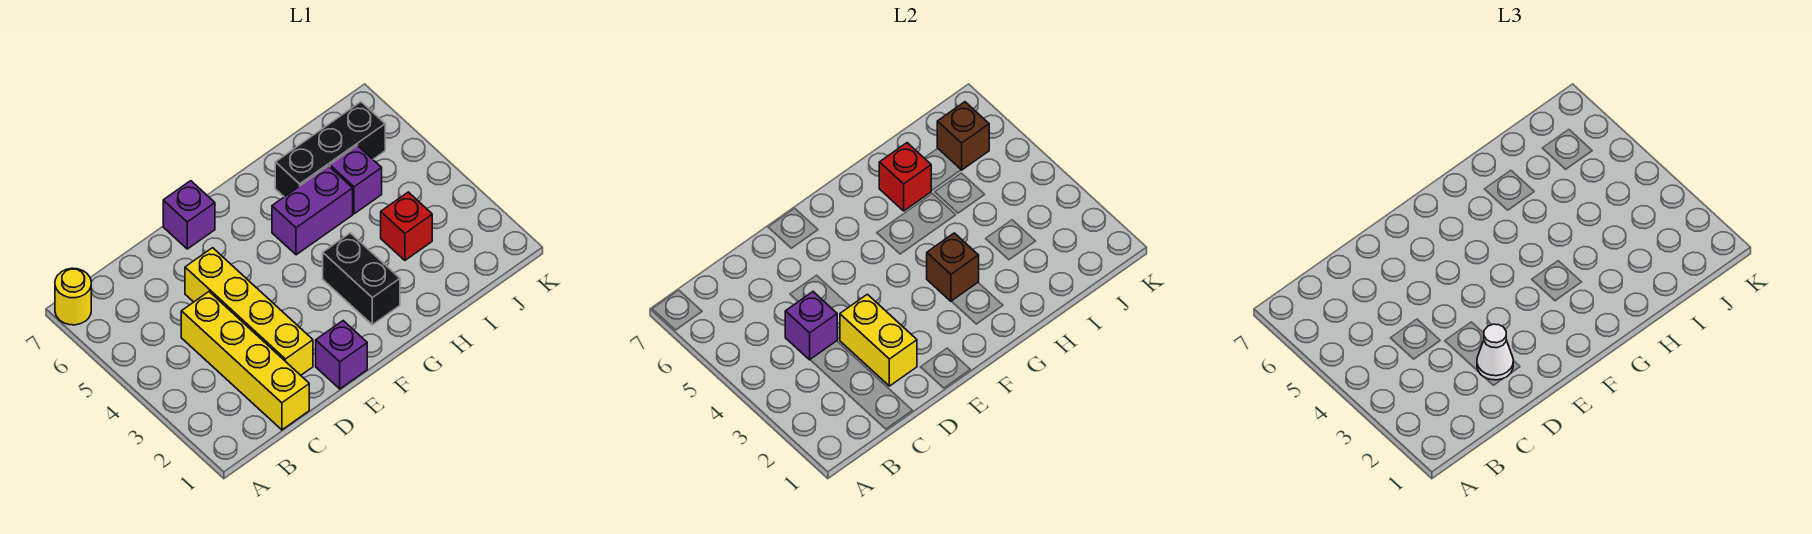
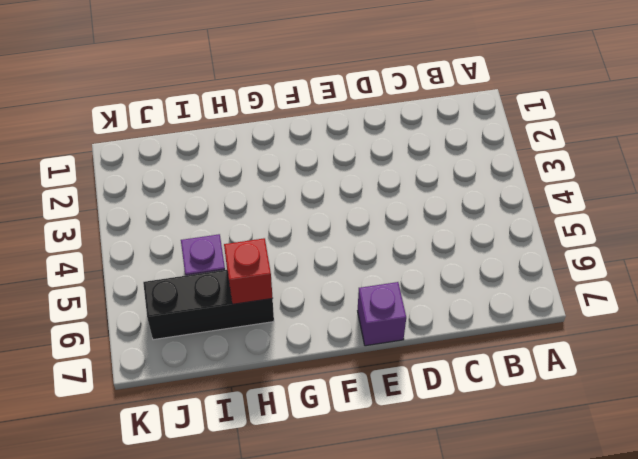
none -> yellow round brick A7 level 1
none -> yellow brick C1:C4 level 1
none -> yellow brick D2:D5 level 1

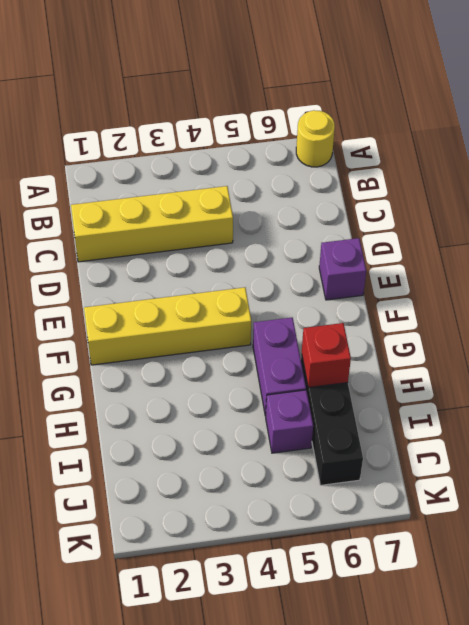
yellow brick F1:F4 level 1 -> yellow brick D2:D5 level 1
none -> purple brick E1 level 1
none -> black brick G2:G3 level 1
none -> red brick I3 level 1

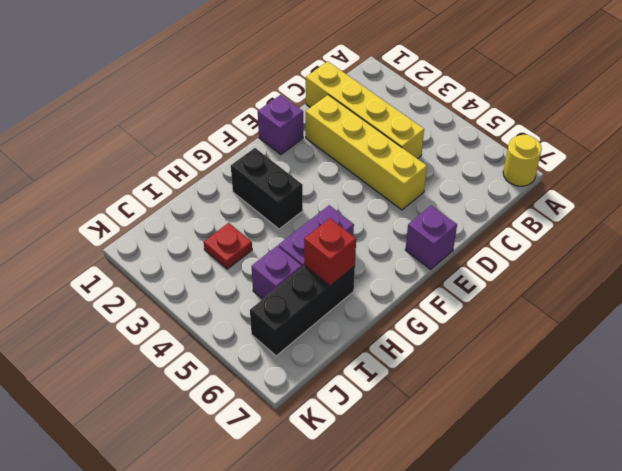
red plate I3 level 1 -> red brick I3 level 1
none -> purple brick C4 level 2
none -> yellow brick D2:D3 level 2
none -> brown brick G3 level 2

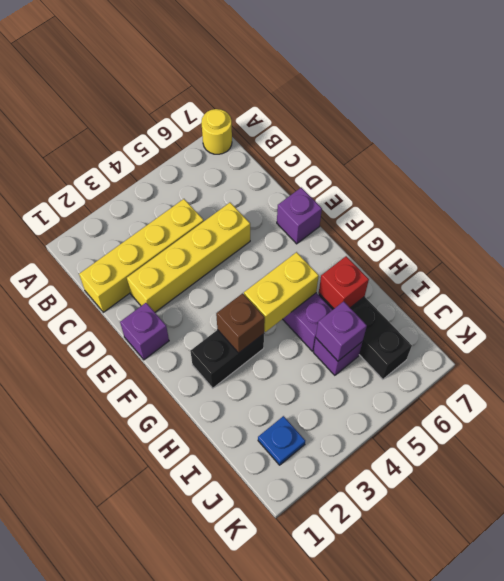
yellow brick G4:G5 level 2 -> yellow brick D2:D3 level 2
purple brick I5 level 2 -> purple brick C4 level 2
blue plate J2 level 1 -> none
none -> red brick I3 level 1
none -> brown brick J6 level 2
none -> white cone D2 level 3

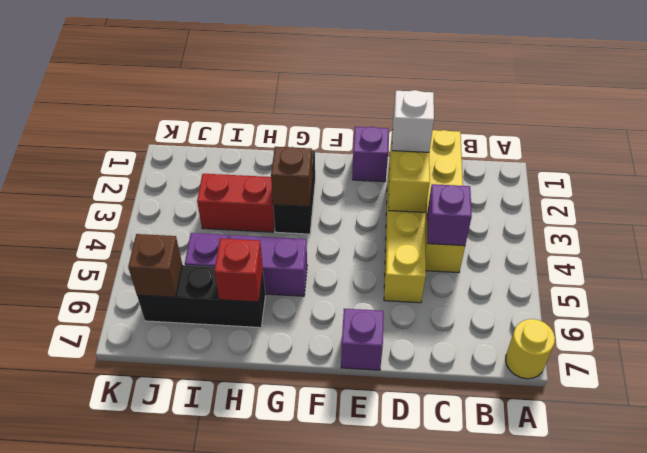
white brick D2 level 3 -> white cone D2 level 3
red brick H3:I3 level 1 -> red brick I3 level 1

